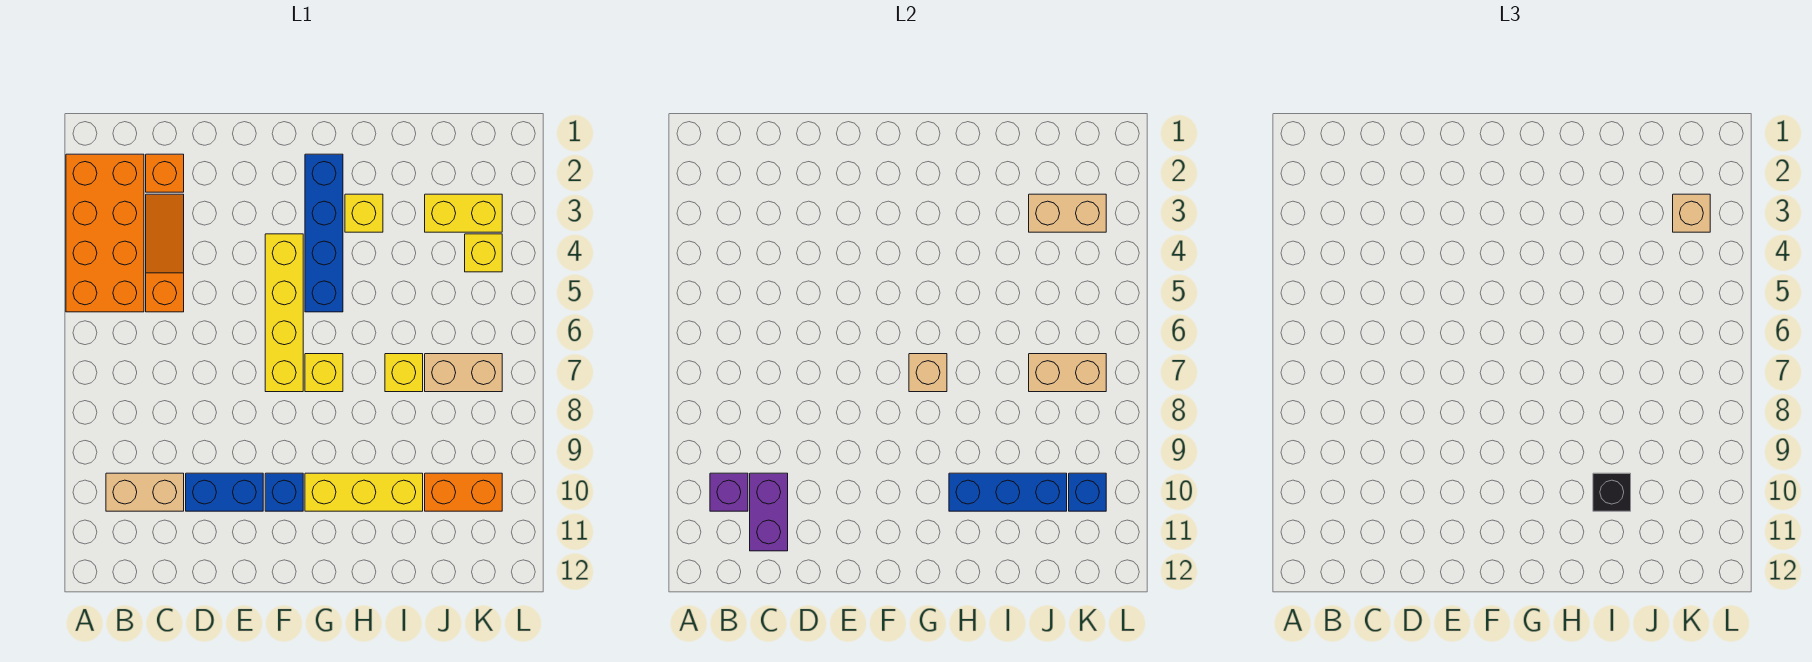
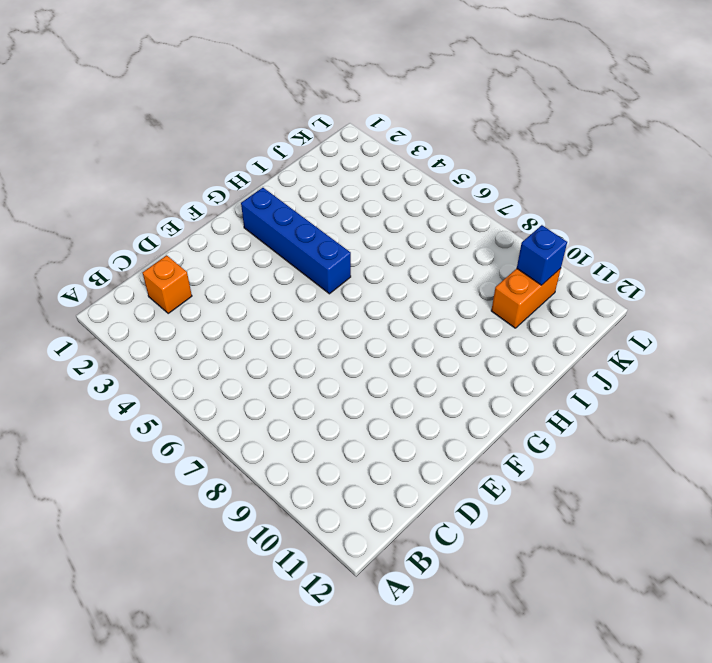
none -> orange brick A2:B5 level 1
none -> tan brick B10:C10 level 1
none -> orange slope C3:C5 level 1 top 5

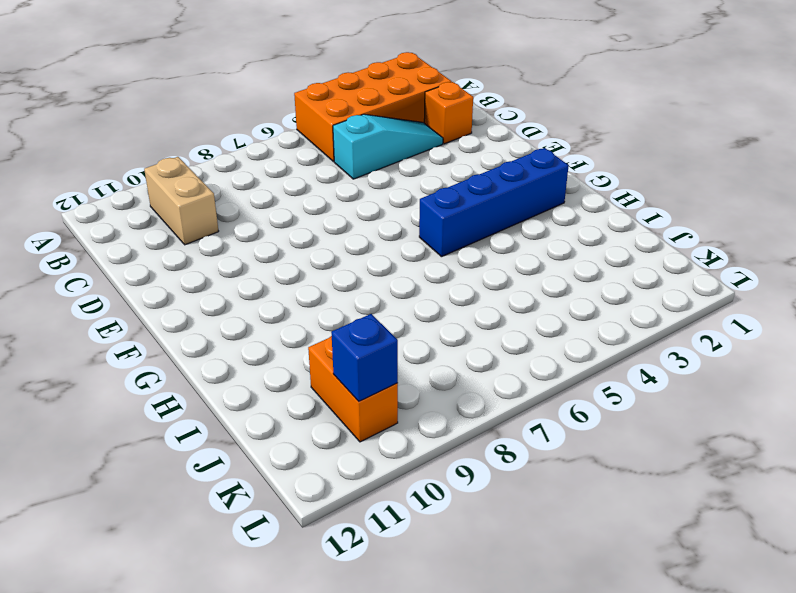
cyan slope C3:C5 level 1 top 5 -> orange slope C3:C5 level 1 top 5
none -> blue brick D10:E10 level 1
none -> yellow brick F4:F7 level 1
none -> blue brick F10 level 1

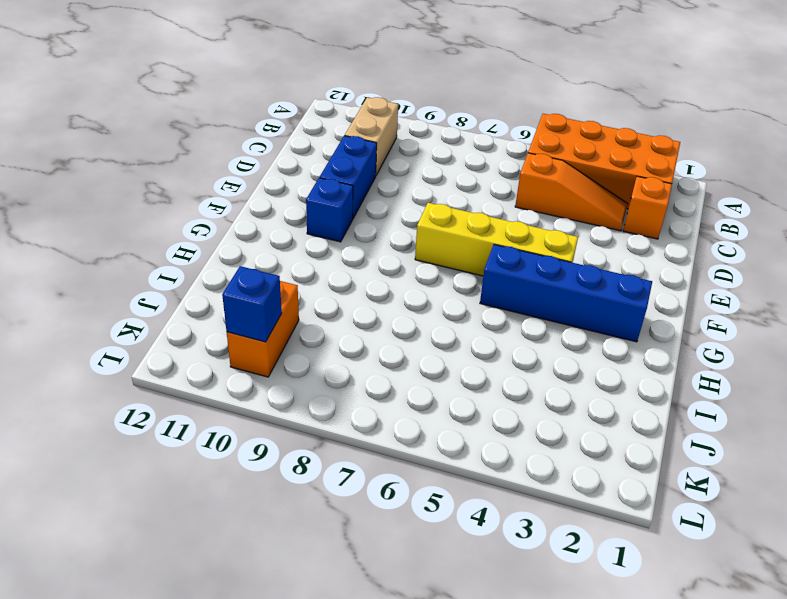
none -> yellow brick G7 level 1
none -> yellow brick G10:I10 level 1
none -> yellow brick H3 level 1

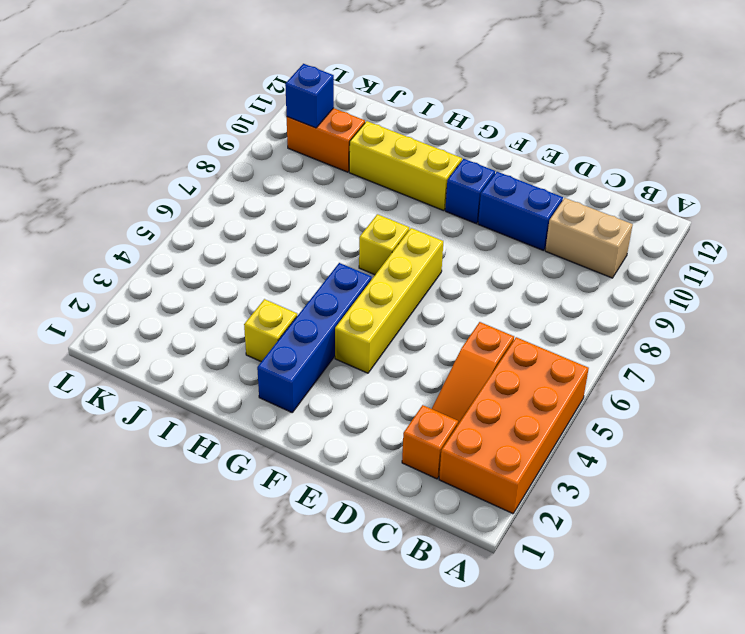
none -> yellow brick I7 level 1
none -> yellow brick J3:K3 level 1
none -> tan brick J7:K7 level 1

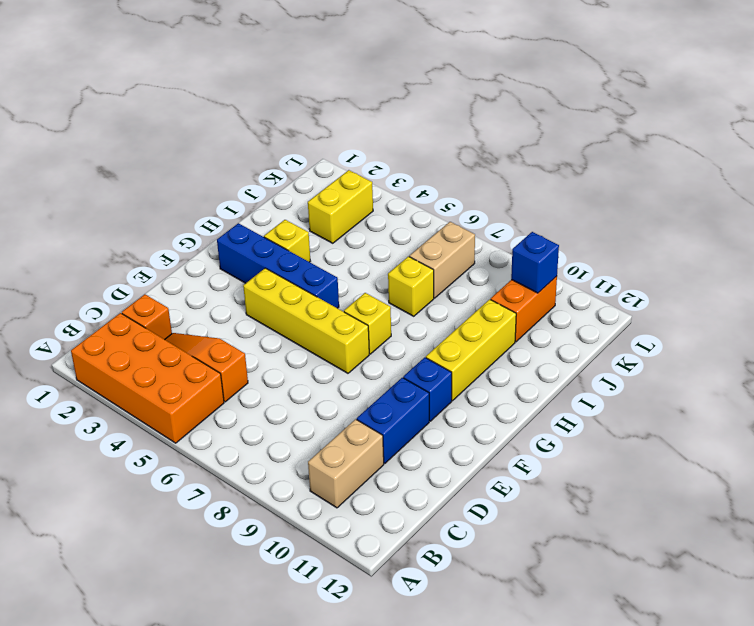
none -> yellow brick K4 level 1
none -> purple brick B10 level 2
none -> purple brick C10:C11 level 2

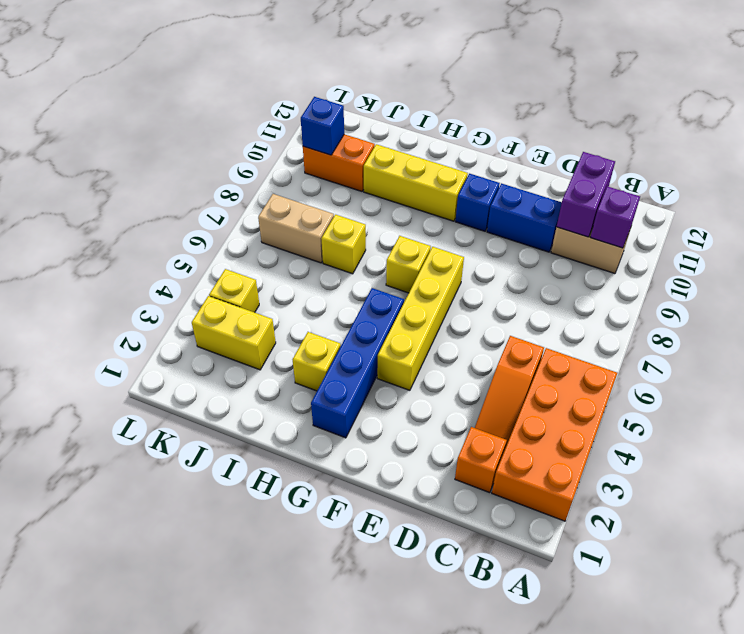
none -> tan brick G7 level 2
none -> blue brick H10:J10 level 2
none -> tan brick J3:K3 level 2

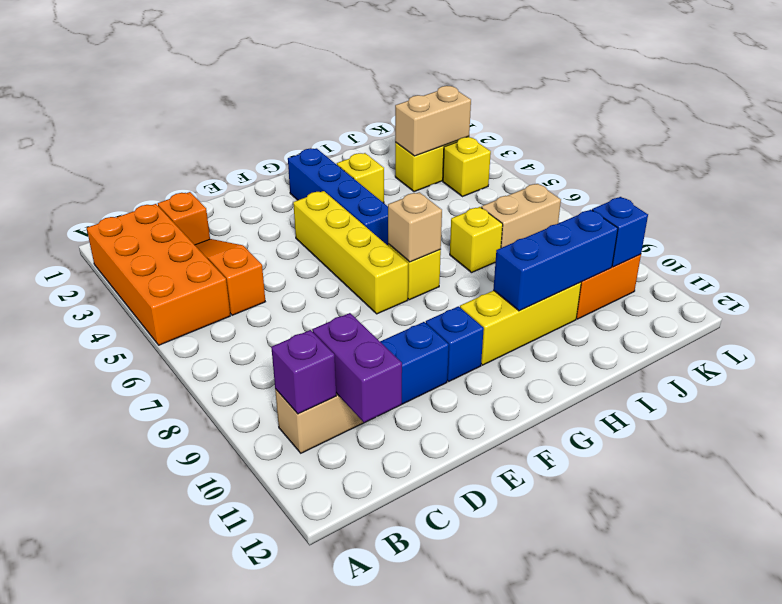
none -> tan brick J7:K7 level 2
none -> black brick I10 level 3
none -> tan brick K3 level 3

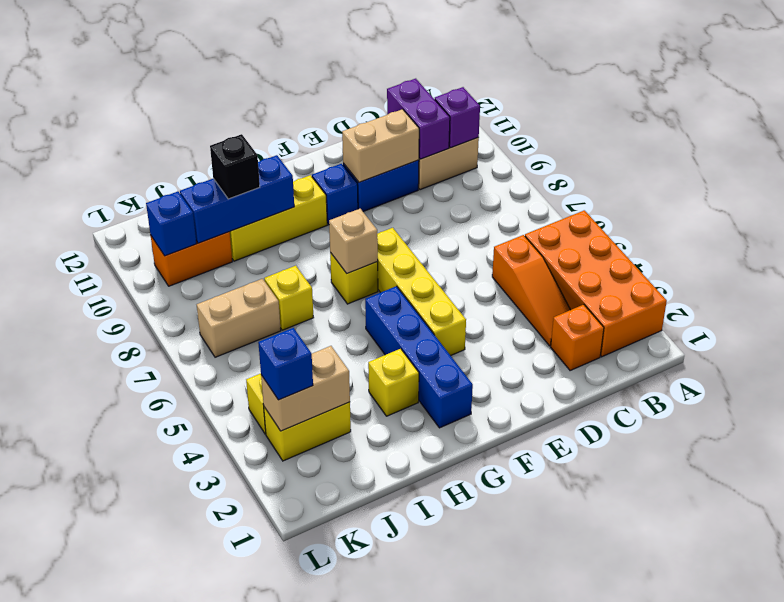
tan brick D10:E10 level 2 -> tan brick J7:K7 level 2
blue brick K3 level 3 -> tan brick K3 level 3

